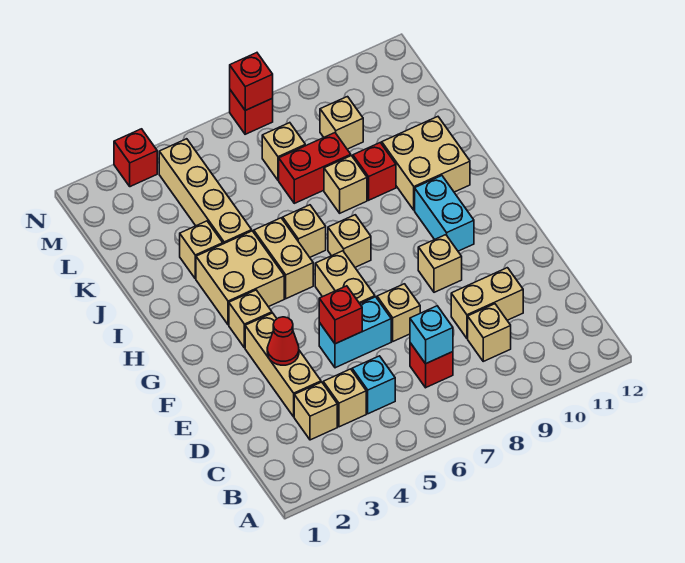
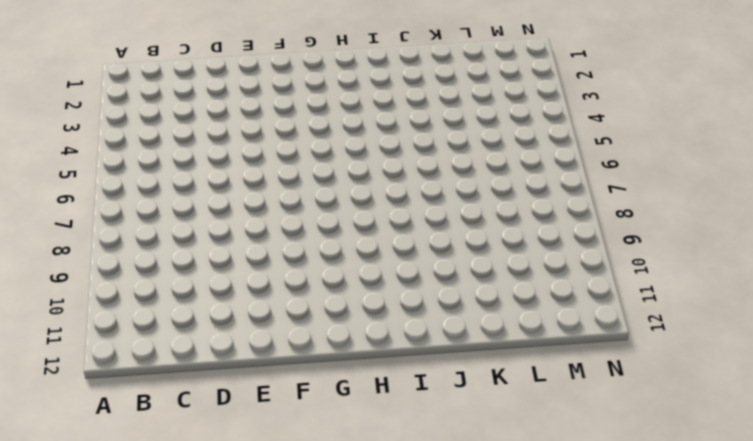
none -> tan brick C3 level 1
none -> tan brick C4 level 1
none -> cyan brick C5 level 1
none -> red brick C7 level 1

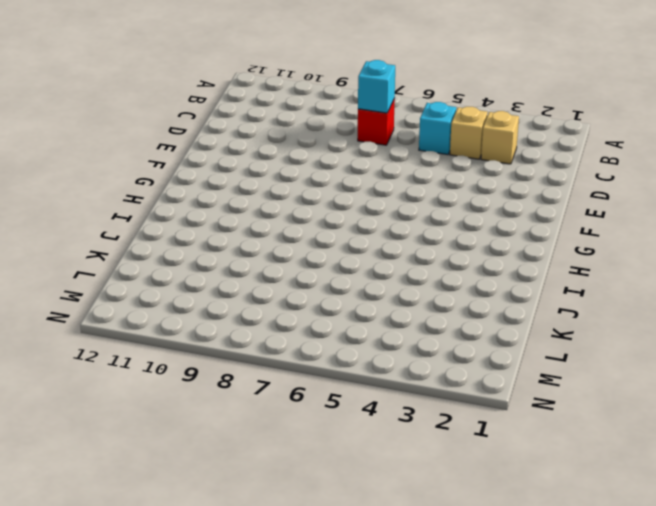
none -> tan brick C9 level 1
none -> tan brick D3:F3 level 1
none -> tan brick D9:D10 level 1
none -> cyan brick E5:E6 level 1

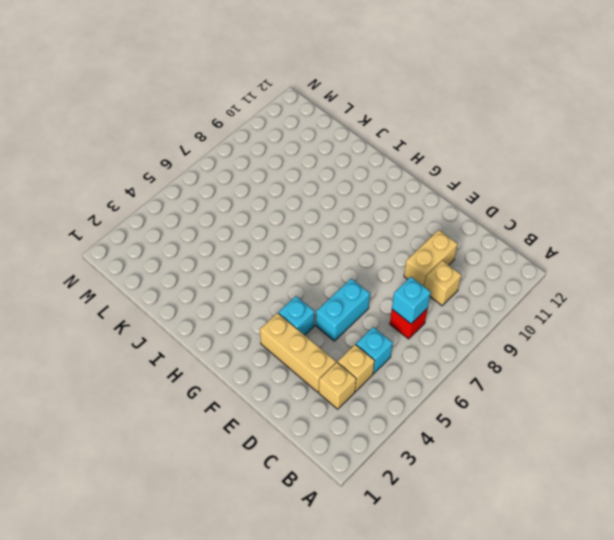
cyan brick F4 level 1 -> none
none -> tan brick E7 level 1
none -> tan brick F6:G6 level 1
none -> tan brick F9 level 1
none -> tan brick G3 level 1

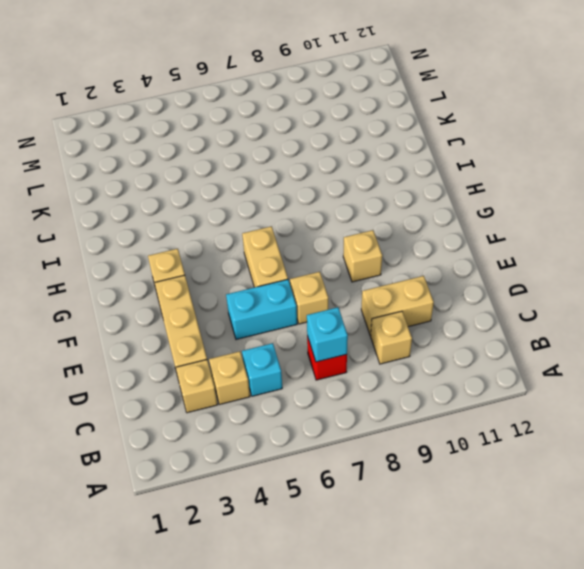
none -> cyan brick G10:H10 level 1
none -> tan brick H3:I4 level 1
none -> tan brick H5:I5 level 1
none -> tan brick H7 level 1

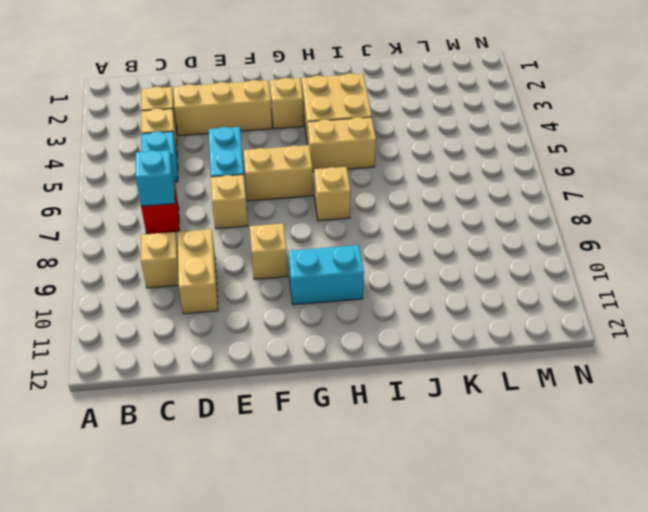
none -> tan brick I6 level 1
none -> tan brick I10:J11 level 1
none -> tan brick J3 level 1
none -> tan brick J4:M4 level 1

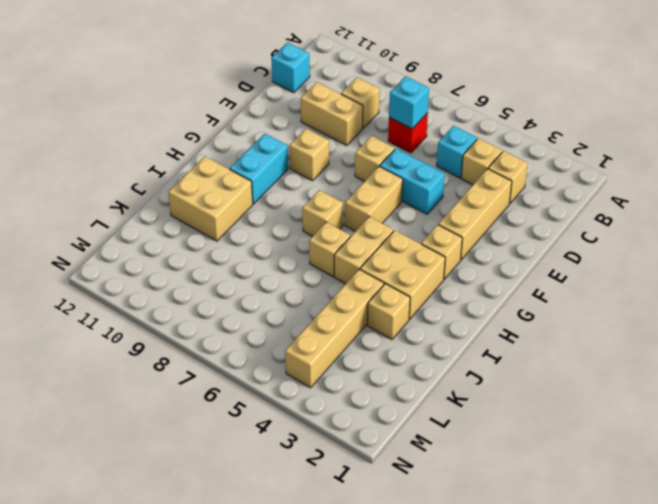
cyan brick C12 level 1 -> none
none -> tan brick J8 level 1
none -> red brick J9 level 1
none -> red brick K7:K8 level 1
none -> tan brick L7 level 1

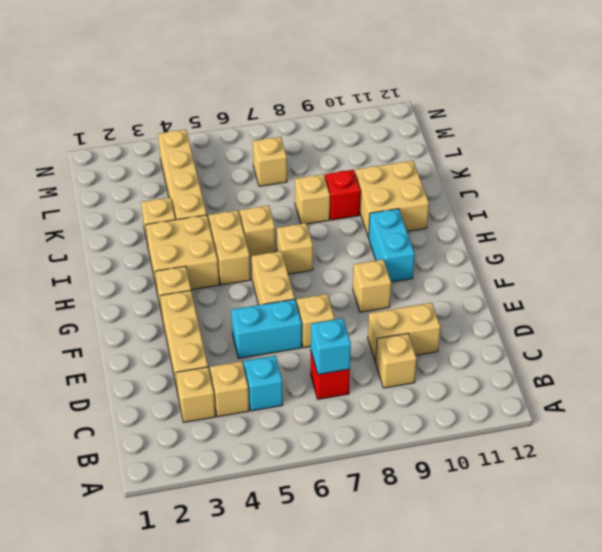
none -> red brick K7:K8 level 1
none -> tan brick L9 level 1
none -> red brick N3 level 1
none -> red brick N7 level 1

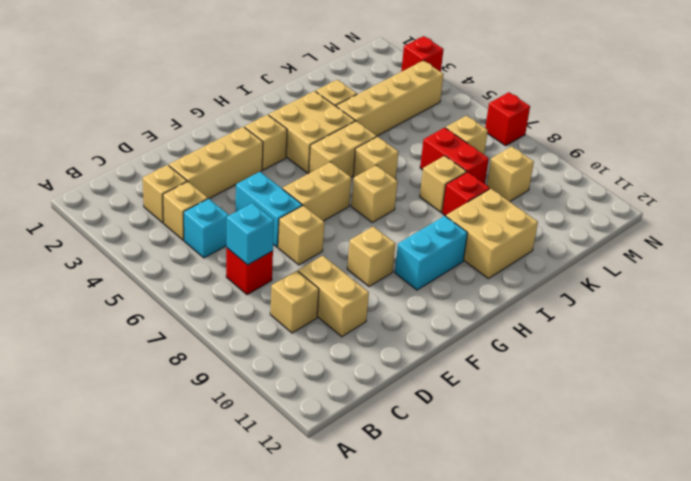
none -> red cone E3 level 2
none -> red brick E5 level 2
none -> red brick N7 level 2

